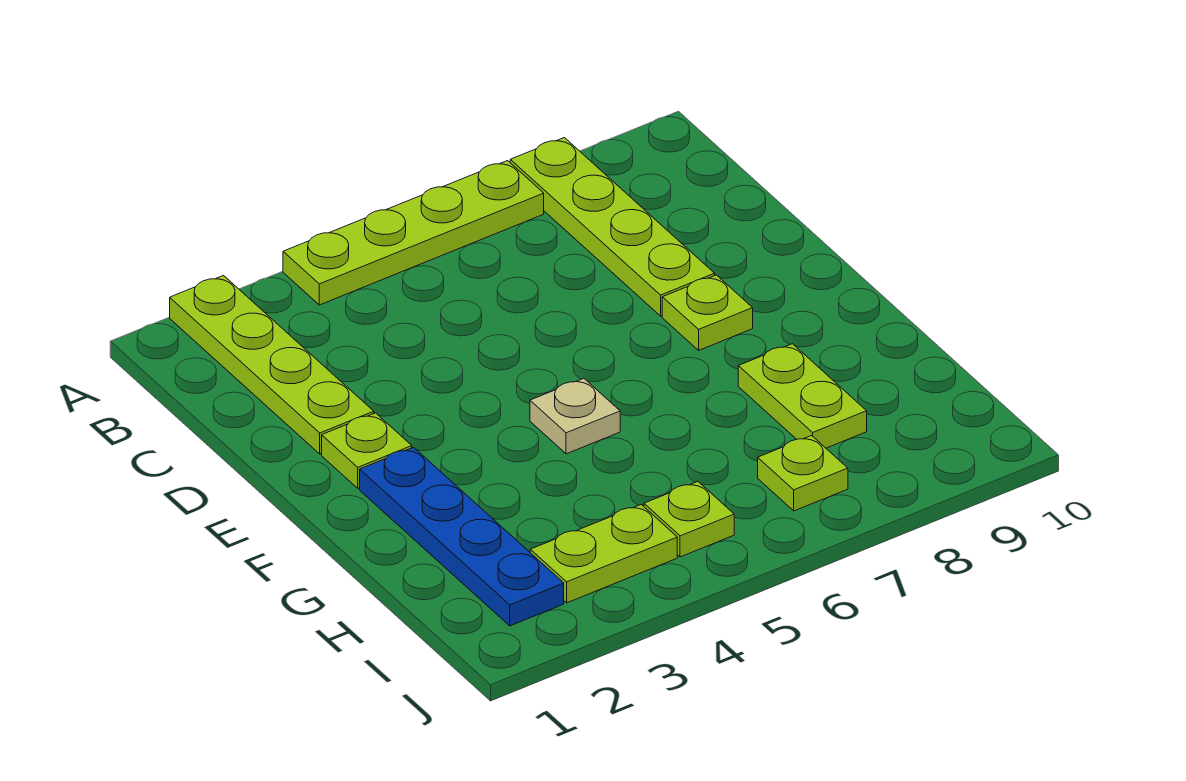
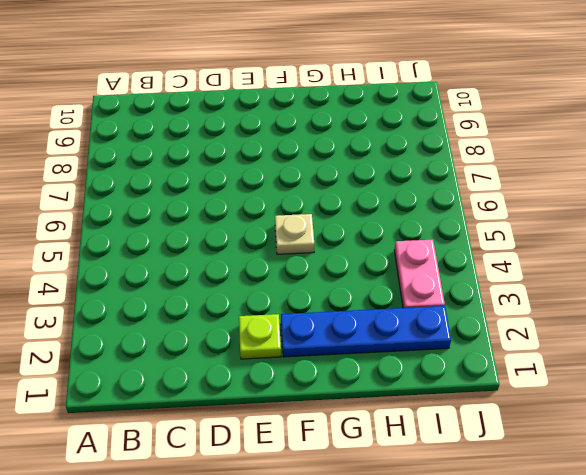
pink plate I3:I4 level 1 -> lime plate I3:I4 level 1
none -> lime plate A2:D2 level 1
none -> lime plate A4:A7 level 1

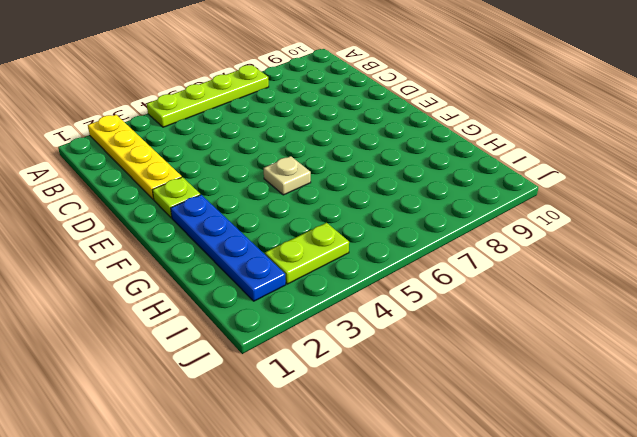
yellow plate A2:D2 level 1 -> lime plate A2:D2 level 1
none -> lime plate A8:D8 level 1
none -> lime plate E8 level 1

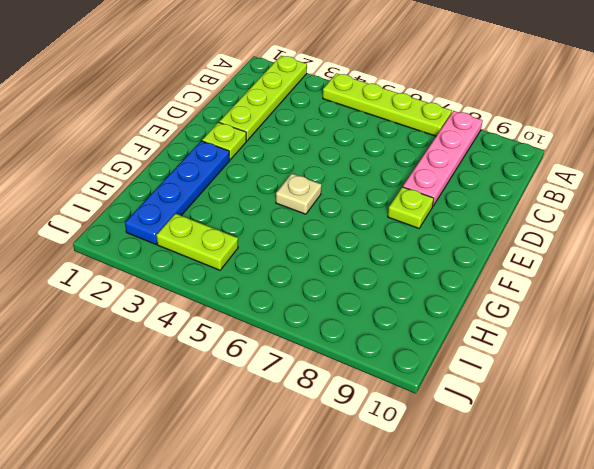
pink plate A8:D8 level 1 -> lime plate A8:D8 level 1
none -> lime plate G8:H8 level 1
none -> lime plate I5 level 1

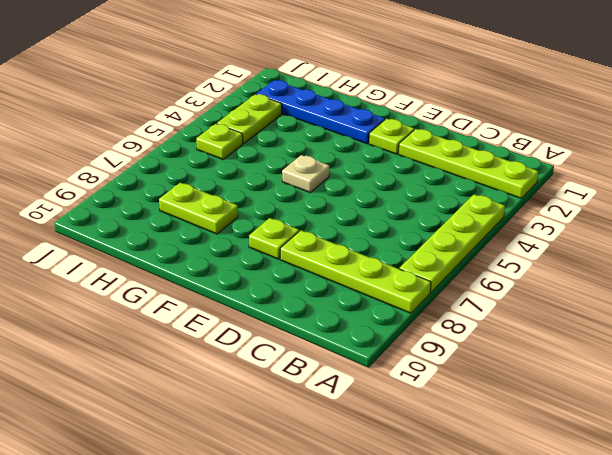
none -> lime plate I7 level 1

